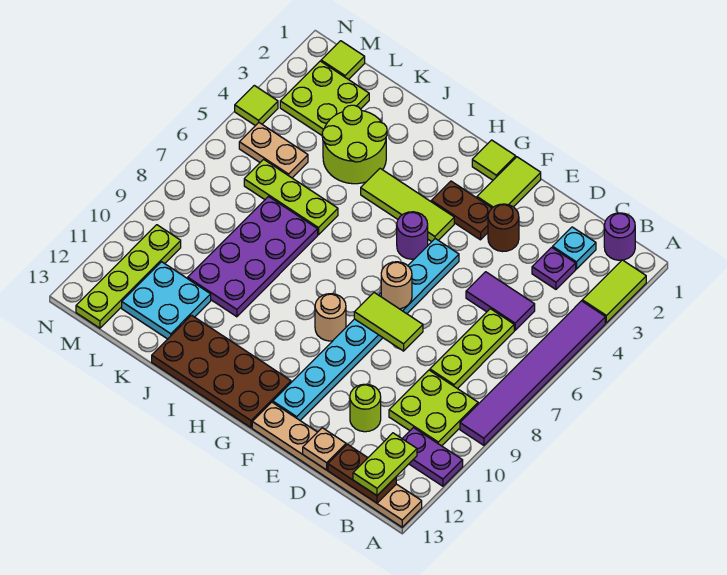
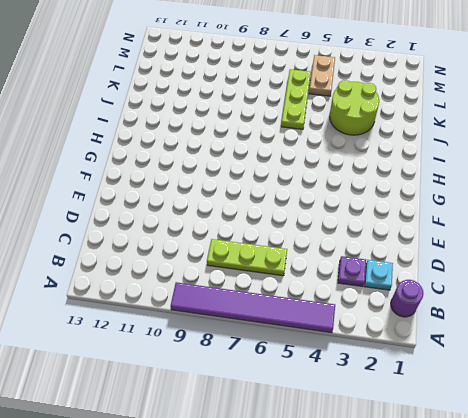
none -> lime tile A2:A3 level 1
none -> purple plate A11:B11 level 1
none -> tan plate A13:F13 level 1
none -> lime plate B9:C10 level 1

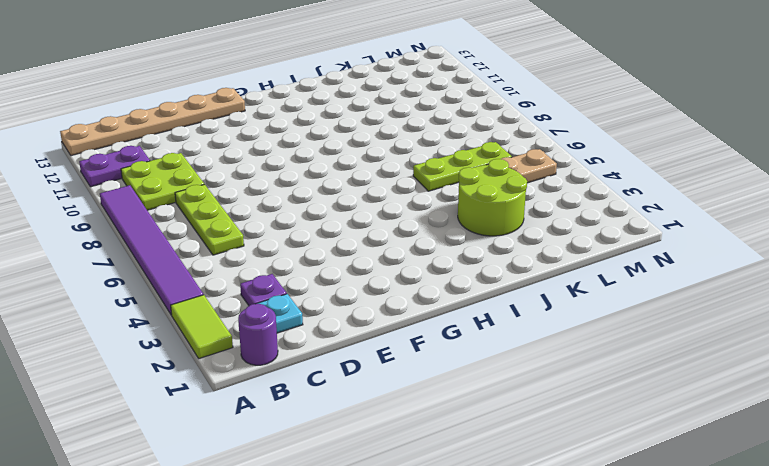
none -> purple tile C5:D5 level 1
none -> lime round brick D11 level 1
none -> brown round brick E3 level 1
none -> lime tile F1:F2 level 1

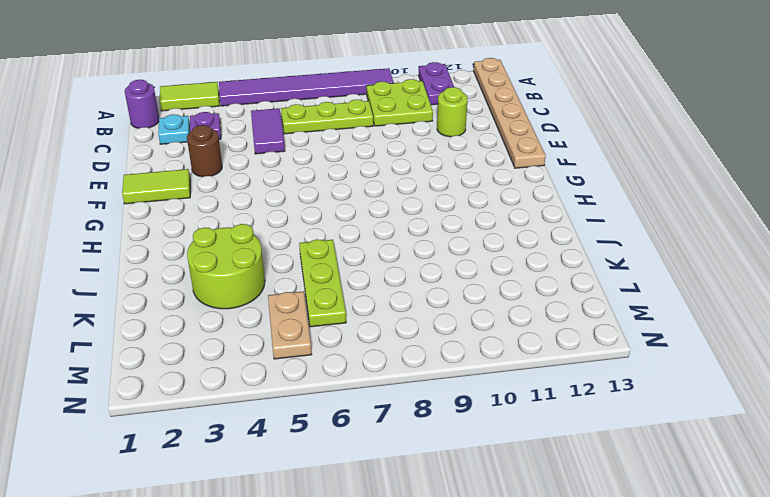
none -> brown plate F3:G3 level 1
none -> cyan plate F5:F12 level 1
none -> lime tile G1 level 1
none -> lime tile G4:I4 level 1

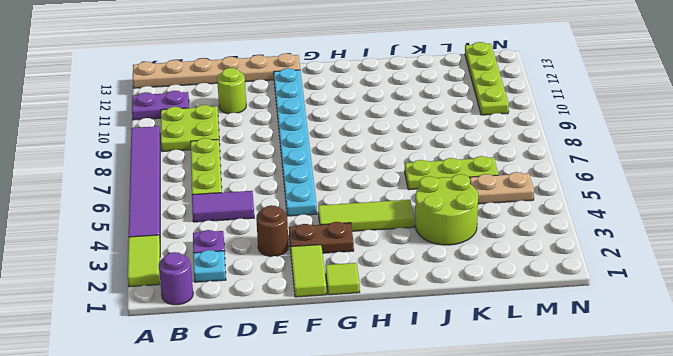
none -> purple round brick G5 level 1
none -> tan round brick G9 level 1
none -> brown plate G12:J13 level 1
none -> purple plate J7:K10 level 1

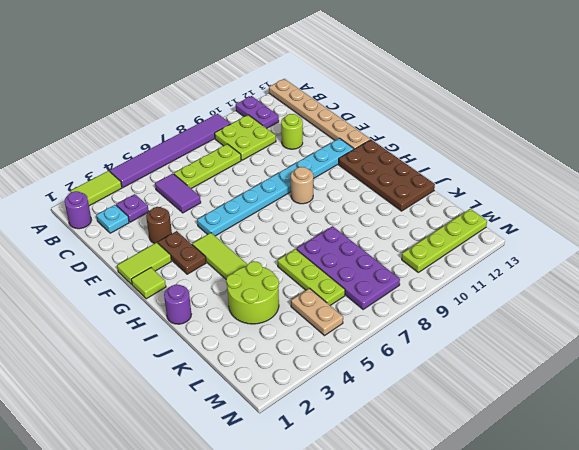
purple round brick I1 level 1 -> purple round brick G5 level 1
purple plate J7:M8 level 1 -> purple plate J7:K10 level 1
none -> cyan plate K11:L12 level 1
none -> lime plate L2:M3 level 1
none -> lime tile M1 level 1
none -> lime tile N4 level 1

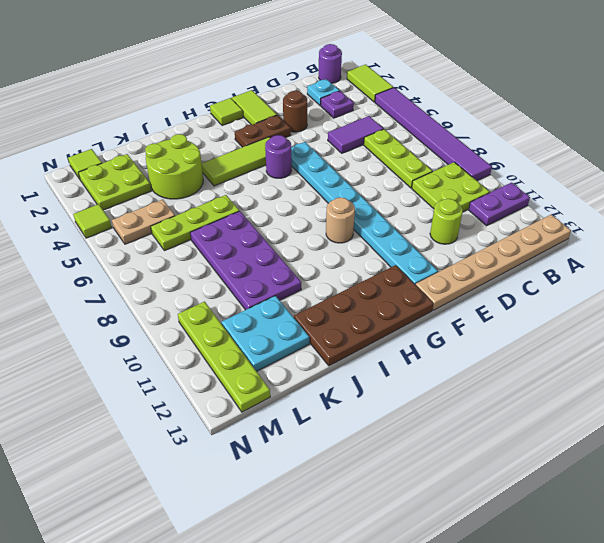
none -> brown plate B13:C13 level 2
none -> tan plate D13 level 2
none -> lime tile E8:F8 level 2
none -> tan round brick F7 level 2

